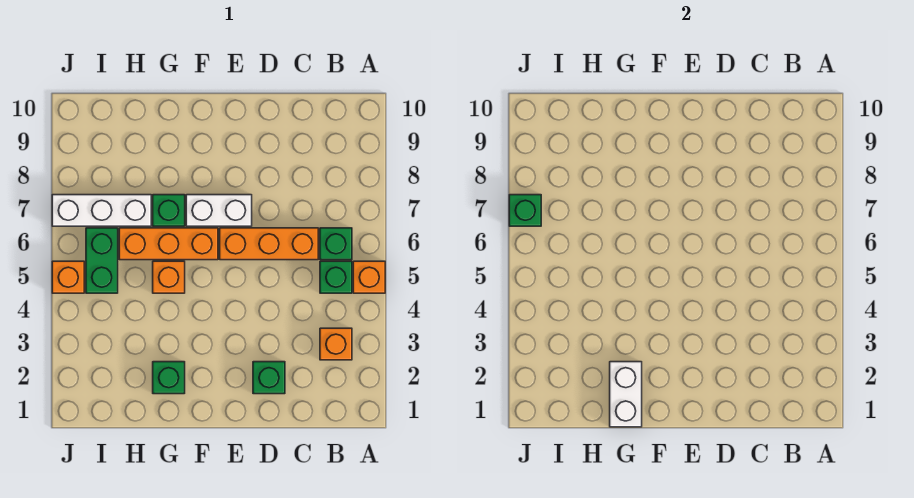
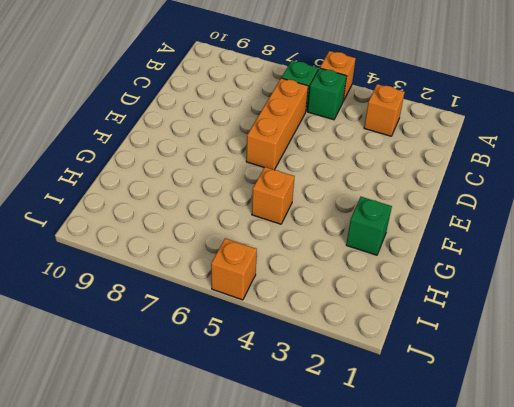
none -> green brick D2 level 1
none -> white brick E7:F7 level 1
none -> orange brick F6:H6 level 1

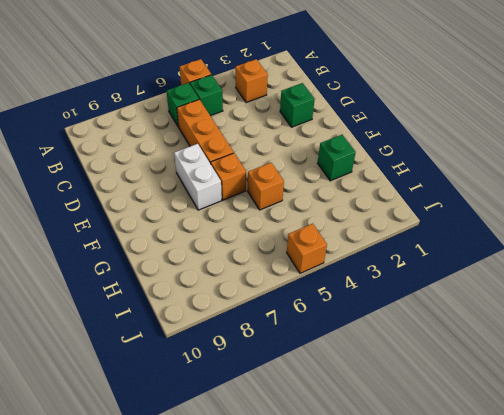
orange brick F6 level 1 -> orange brick F6:H6 level 1
none -> green brick G7 level 1
none -> white brick H7:J7 level 1
none -> green brick I5:I6 level 1

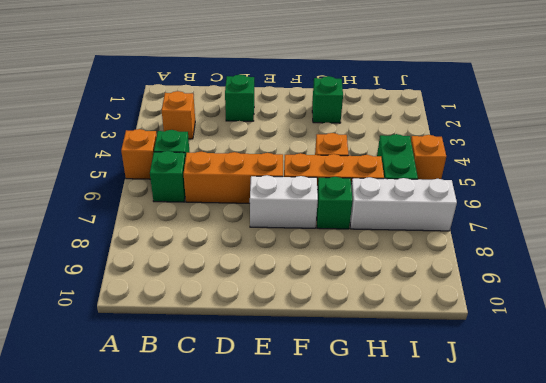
none -> white brick G1:G2 level 2
none -> green brick J7 level 2

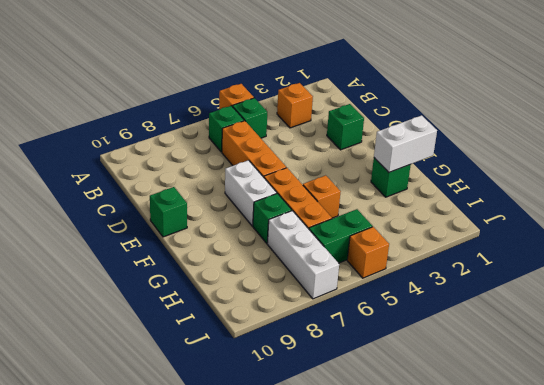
green brick E10 level 1 -> green brick J7 level 2

